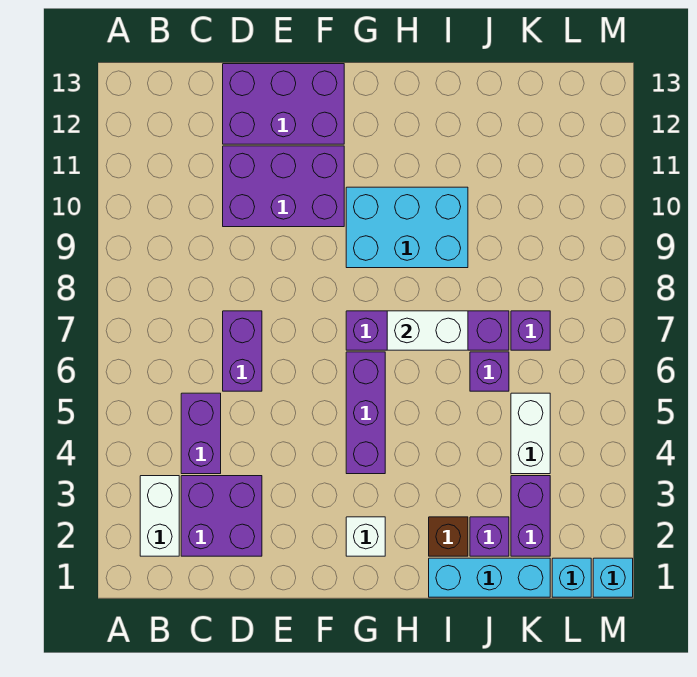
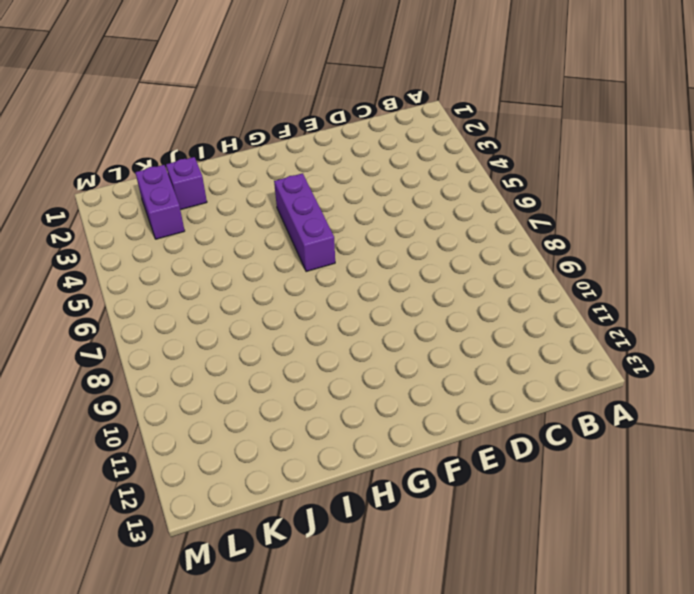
none -> white brick B2:B3 level 1
none -> purple brick C2:D3 level 1
none -> purple brick C4:C5 level 1

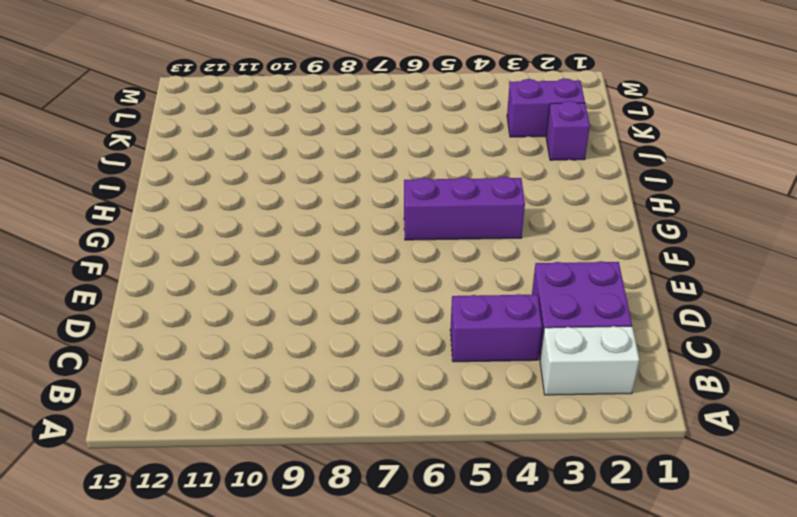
none -> purple brick D6:D7 level 1
none -> purple brick D10:F11 level 1
none -> purple brick D12:F13 level 1

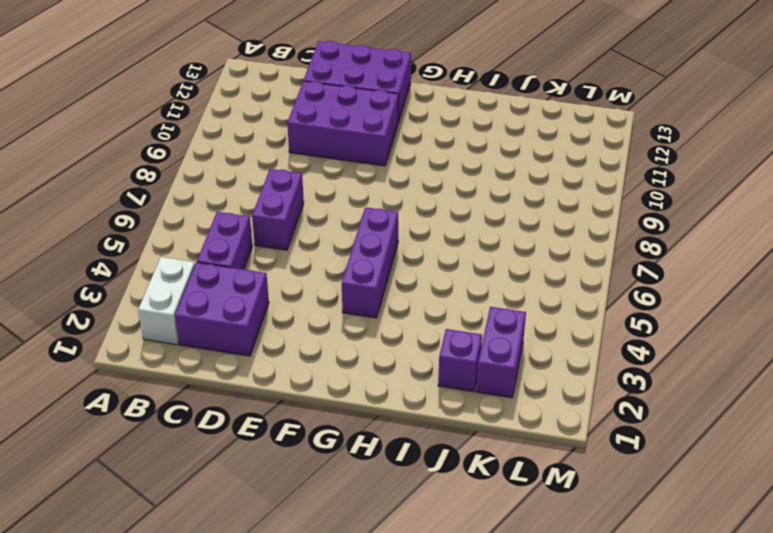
none -> white brick G2 level 1
none -> purple brick G7:J7 level 1
none -> cyan brick G9:I10 level 1

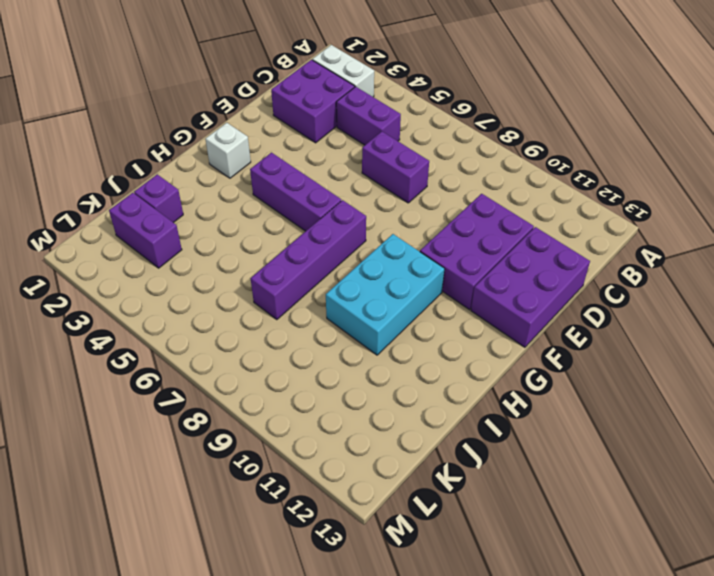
none -> cyan brick I1:K1 level 1
none -> brown brick I2 level 1
none -> purple brick J6 level 1

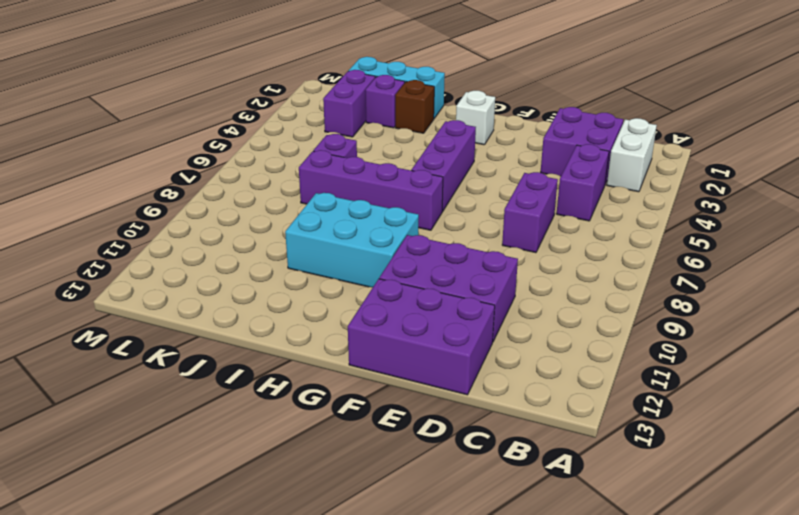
none -> white brick K4:K5 level 1
none -> purple brick K7 level 1
none -> cyan brick L1 level 1

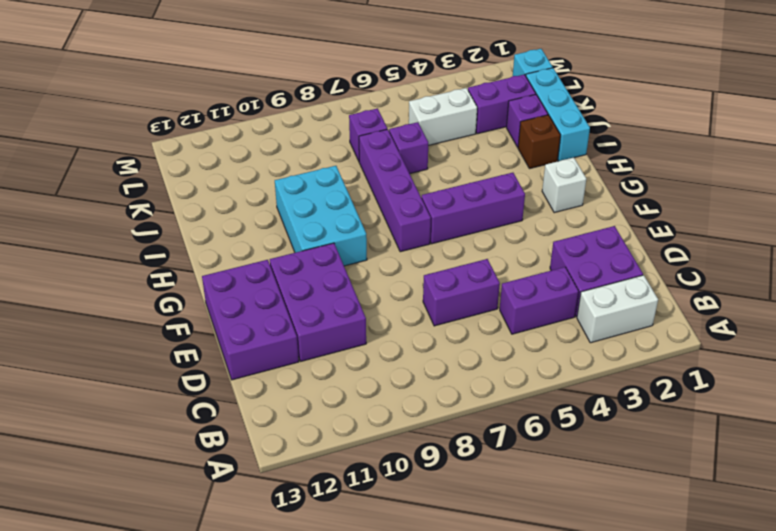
none -> cyan brick M1 level 1
none -> white brick H7:I7 level 2

